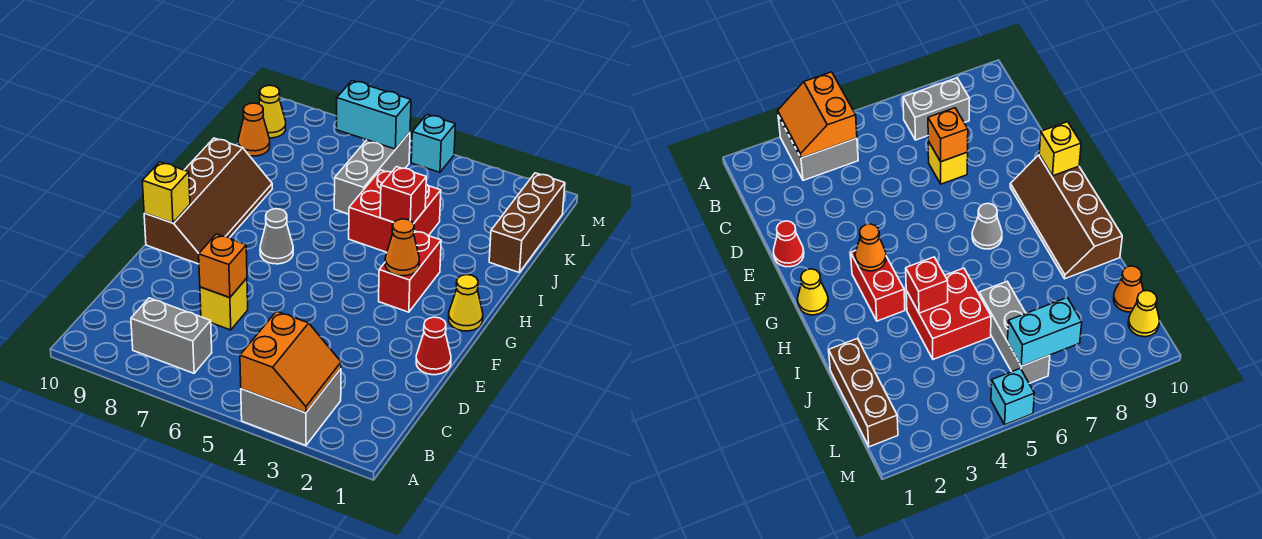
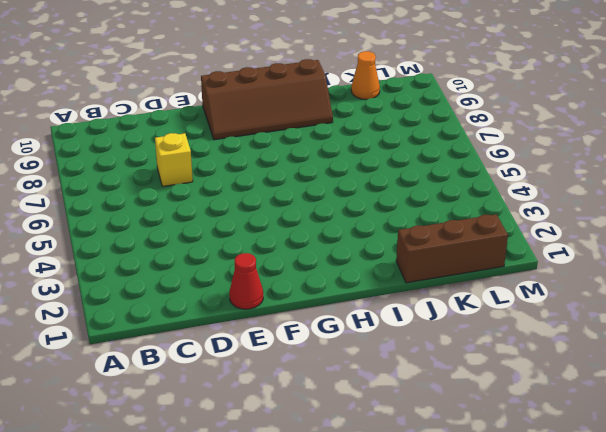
none -> grey brick A3:B4 level 1
none -> grey brick B7:B8 level 1
none -> yellow cone G1 level 1

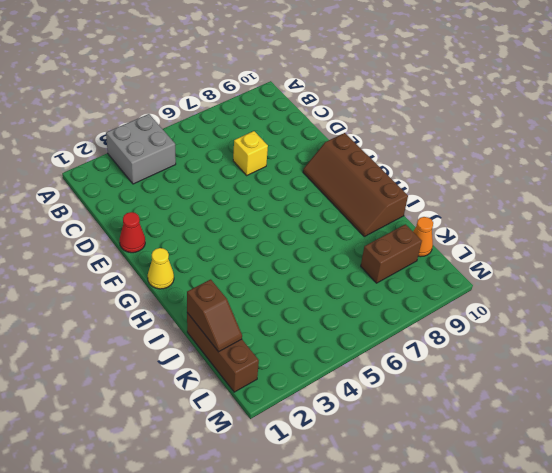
brown slope J1:K1 level 2 top J -> none
brown brick K8:K9 level 1 -> none
none -> grey brick B7:B8 level 1
none -> red brick G3:H3 level 1
none -> grey cone G7 level 1

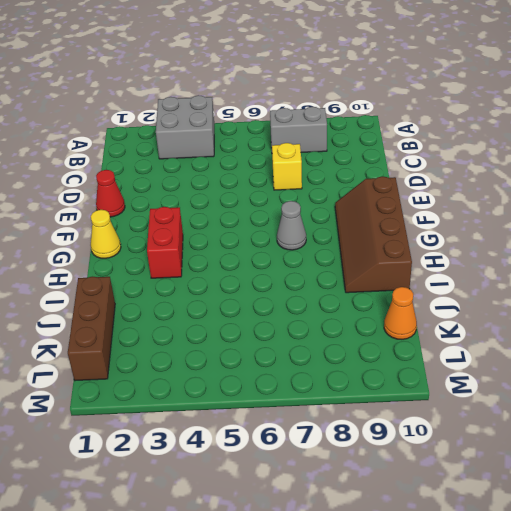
none -> red brick I4:J5 level 1
none -> grey brick J6:L6 level 1
none -> yellow cone L10 level 1

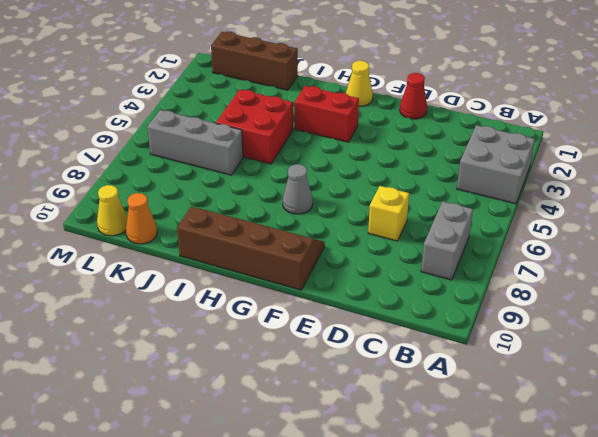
none -> cyan brick M5 level 1
none -> orange slope A3:B4 level 2 top 4
none -> orange brick D7 level 2

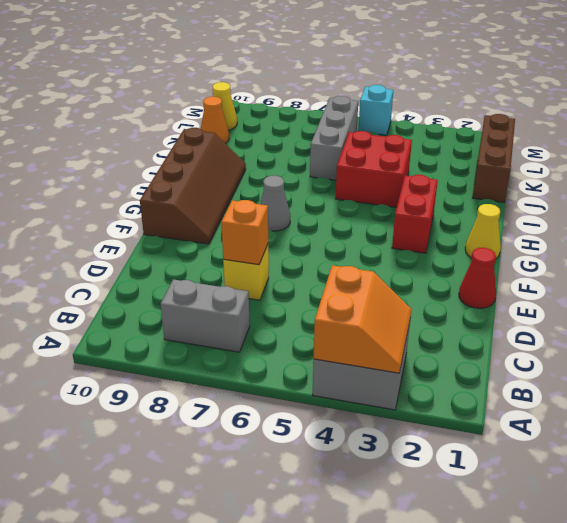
none -> yellow brick F10 level 2
none -> orange cone G3 level 2
none -> red brick I4 level 2

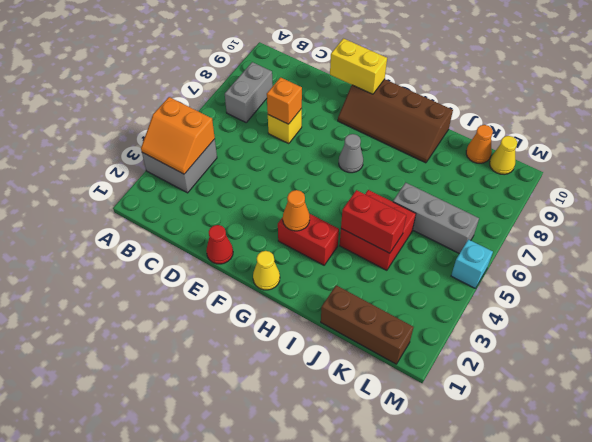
yellow brick E10:F10 level 2 -> yellow brick F10 level 2
red brick I4:J4 level 2 -> red brick I4 level 2
none -> cyan brick L6:L7 level 2

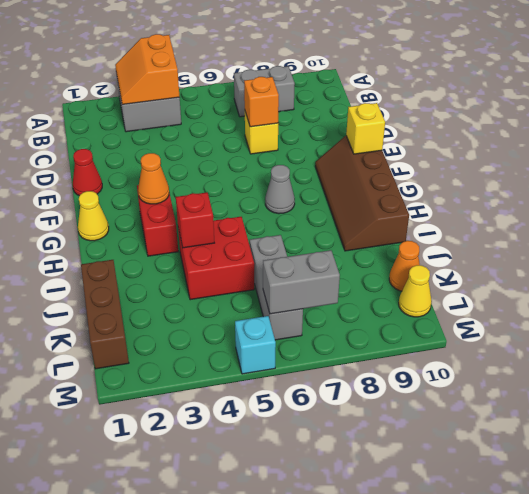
grey brick L6:L7 level 2 -> cyan brick L6:L7 level 2

